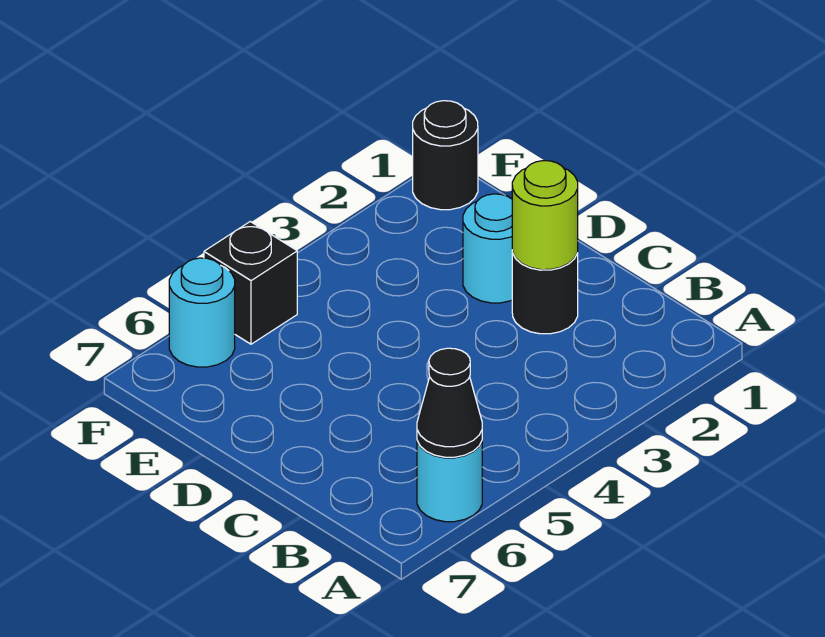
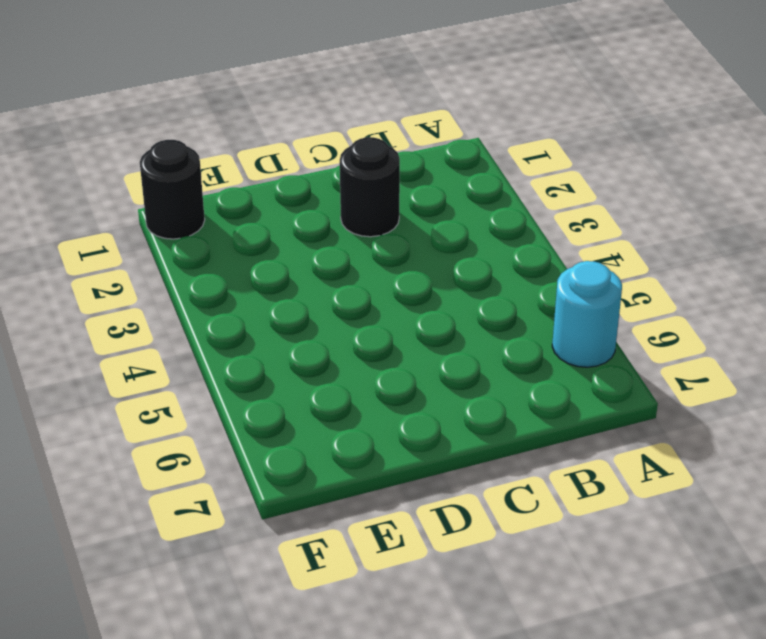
none -> cyan round brick D2 level 1
none -> black brick F5 level 1

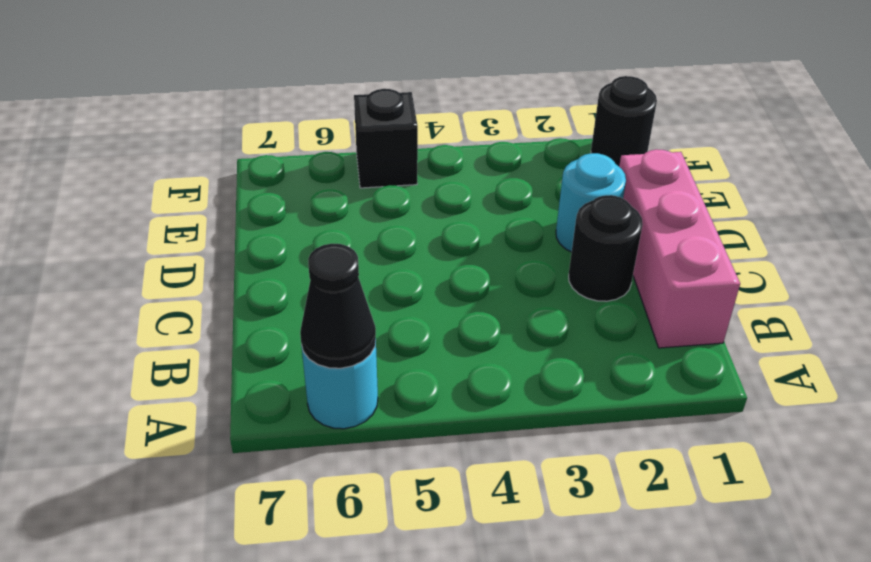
pink brick B1:D1 level 1 -> none
none -> cyan round brick F6 level 1
none -> lime round brick C2 level 2

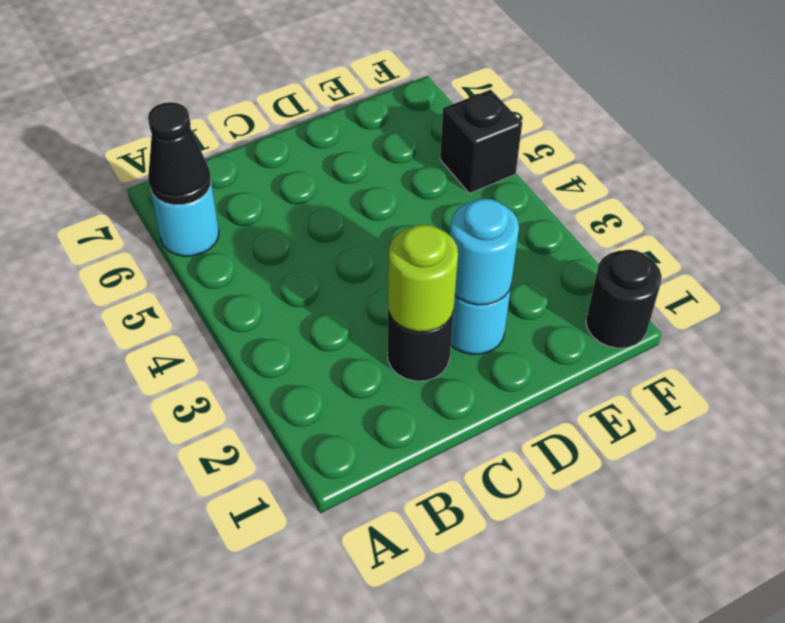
cyan round brick D2 level 2 -> cyan round brick F6 level 1

